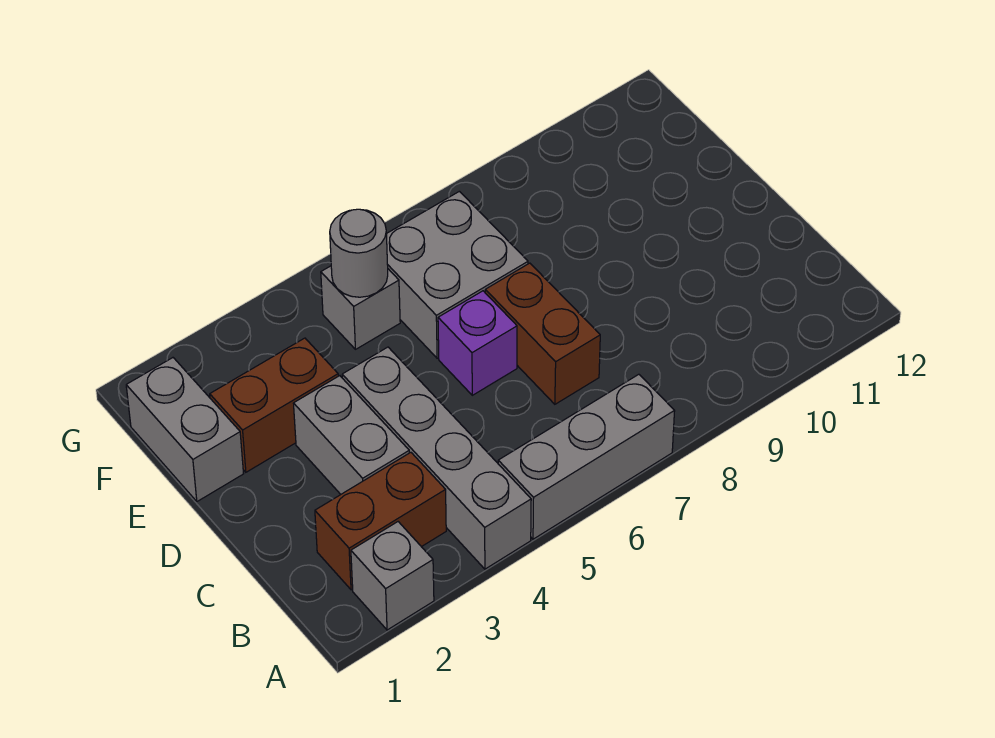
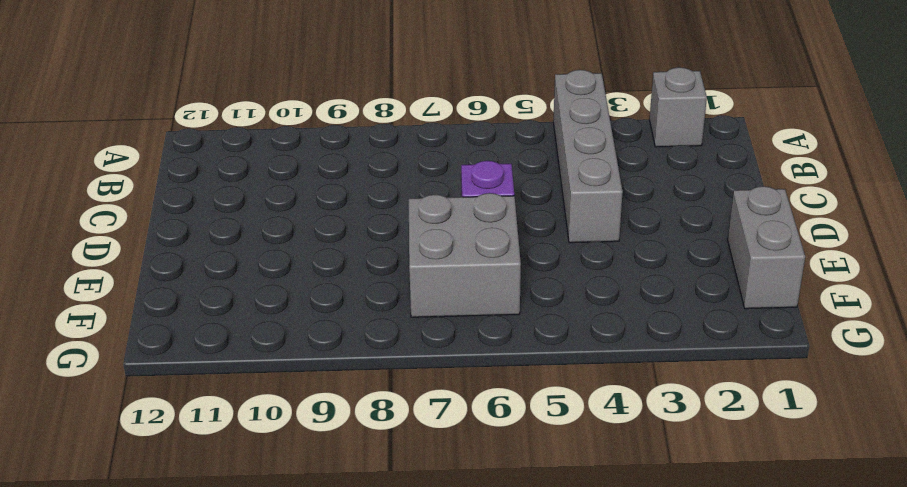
none -> grey brick A5:A7 level 1
none -> brown brick B2:B3 level 1
none -> grey brick C3:D3 level 1

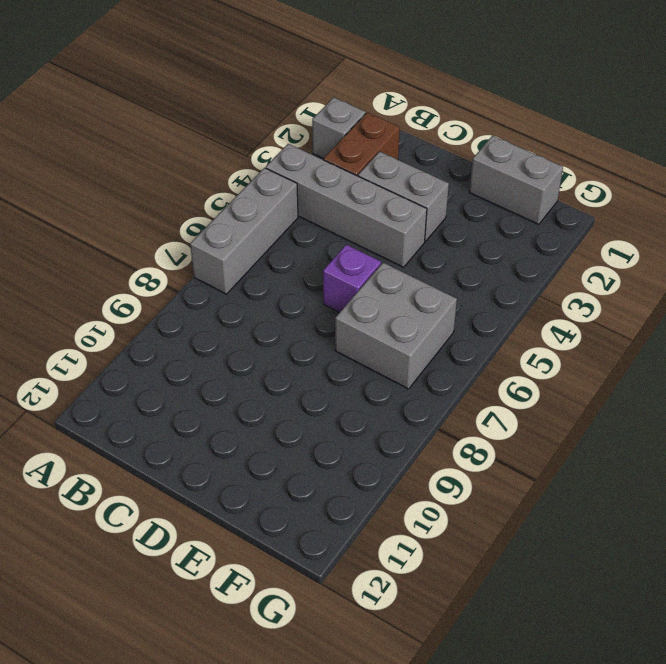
none -> brown brick C7:D7 level 1
none -> brown brick E2:E3 level 1
none -> grey brick F5 level 1

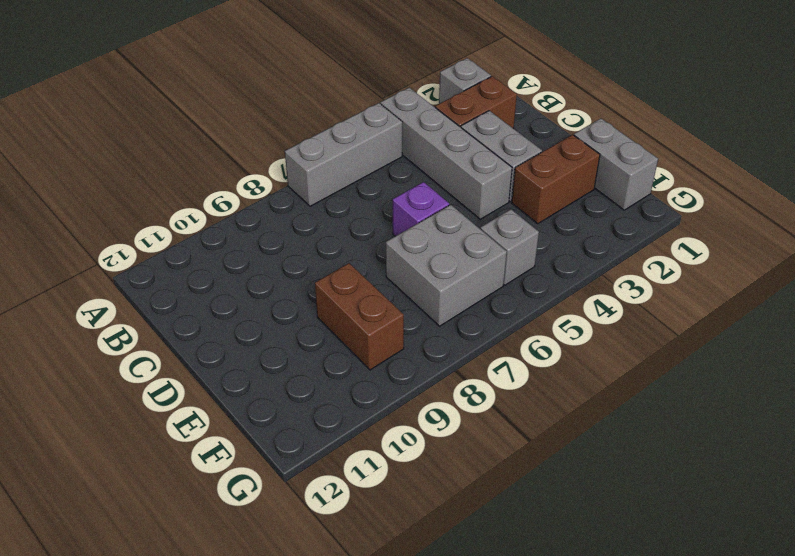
brown brick E9:F9 level 1 -> brown brick C7:D7 level 1
none -> grey round brick F5 level 2

